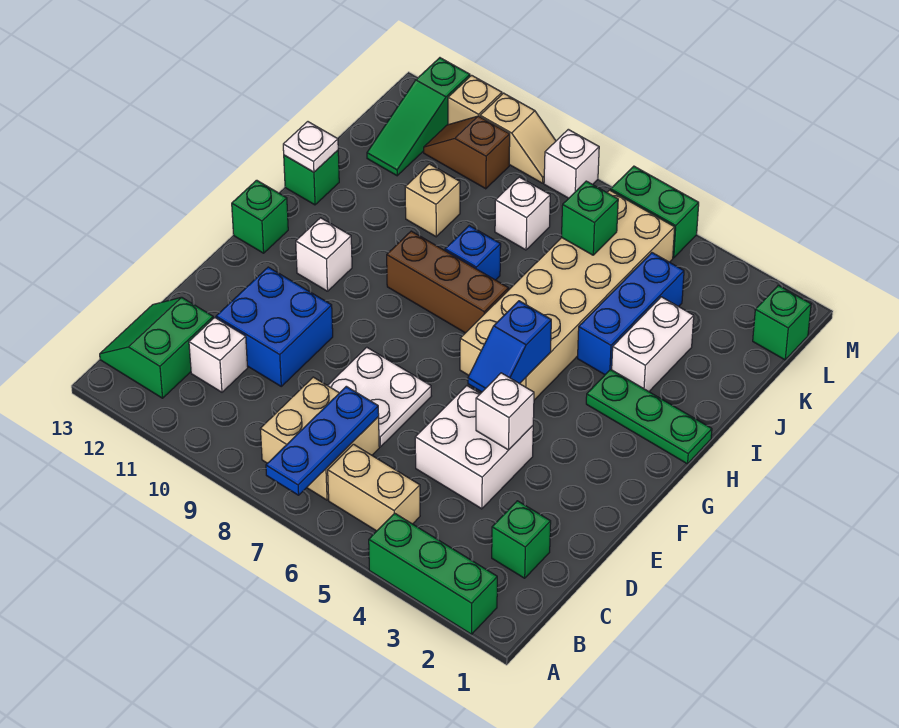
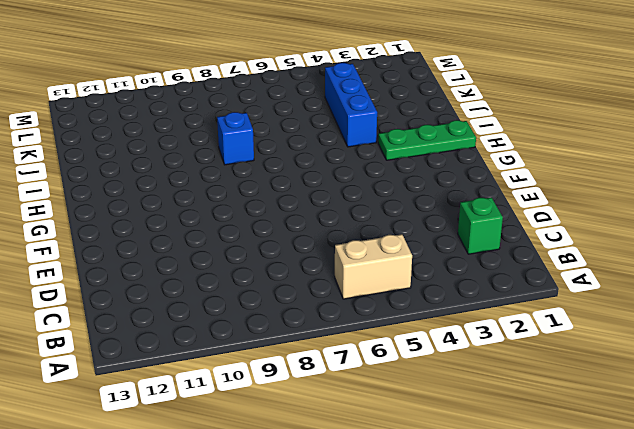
none -> green brick A2:A4 level 1
none -> tan brick B7:C8 level 1
none -> green slope B12:C13 level 1 top 12
none -> white brick C11 level 1

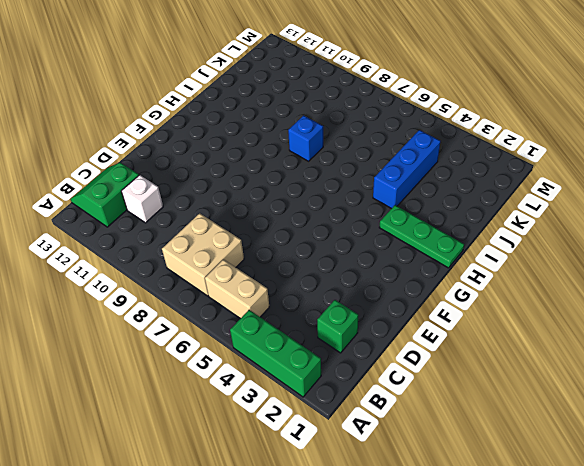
none -> white brick D4:E5 level 1
none -> white plate D7:E8 level 1
none -> blue brick D10:E11 level 1
none -> tan brick G5:L6 level 1

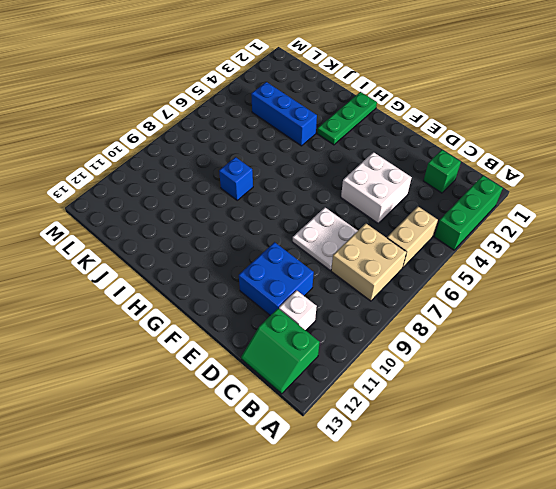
none -> tan brick G5:L6 level 1
none -> white brick G11 level 1
none -> green brick G13 level 1
none -> brown brick H7:H9 level 1

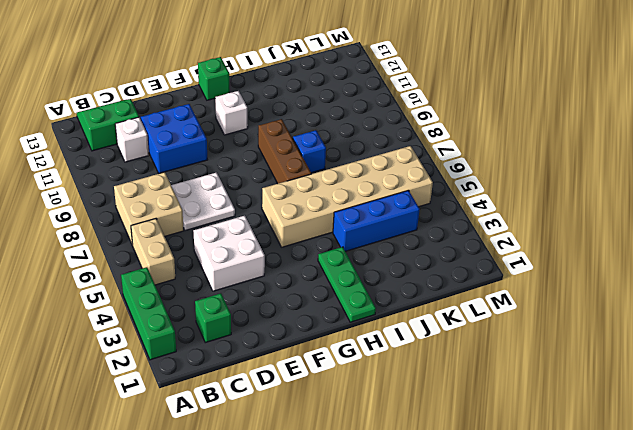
none -> white brick I3:J3 level 1
none -> green brick I13 level 1
none -> tan brick J10 level 1
none -> white brick K8 level 1

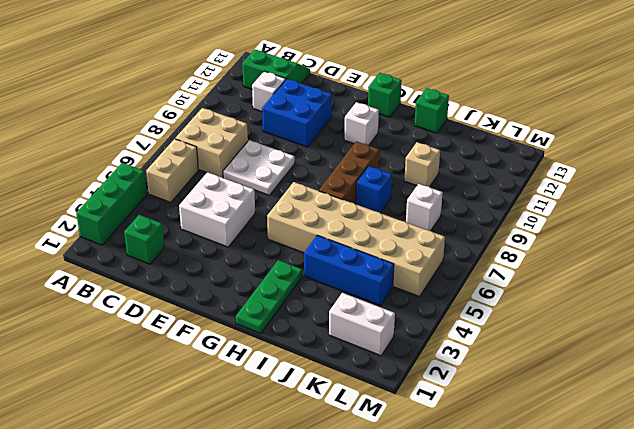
white brick K2:L2 level 1 -> white brick I3:J3 level 1
none -> green slope K12:M12 level 1 top M
none -> green brick L1 level 1
none -> brown slope L10:L11 level 1 top 10
none -> green brick M5:M6 level 1

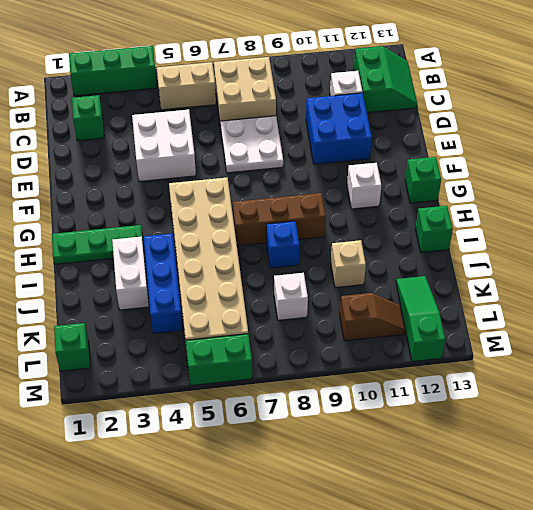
none -> white brick M8 level 1
none -> tan slope M9:M10 level 1 top 10
none -> tan brick M11 level 1
none -> blue plate A7:C7 level 2

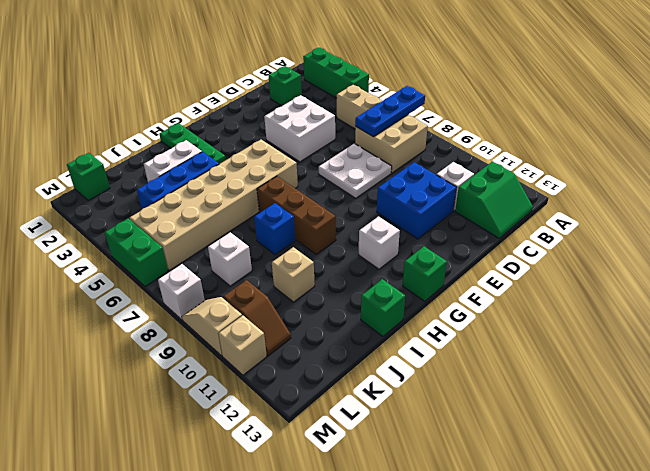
none -> green slope K12:M12 level 1 top M
none -> white brick E4 level 2
none -> blue slope F5:G5 level 2 top G
none -> white plate I13 level 2

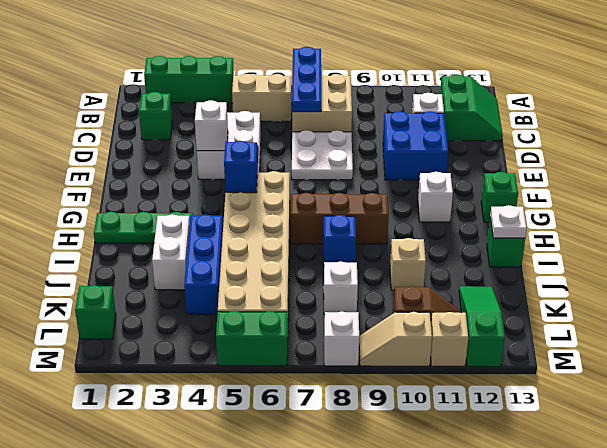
none -> green brick K6 level 2

